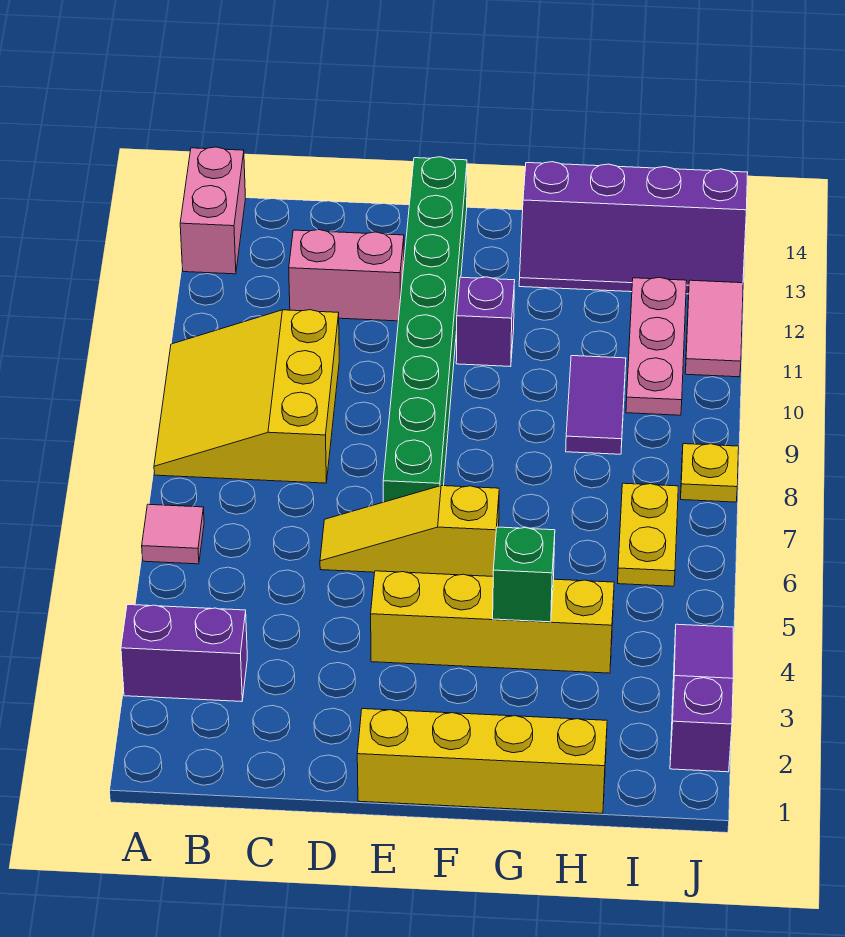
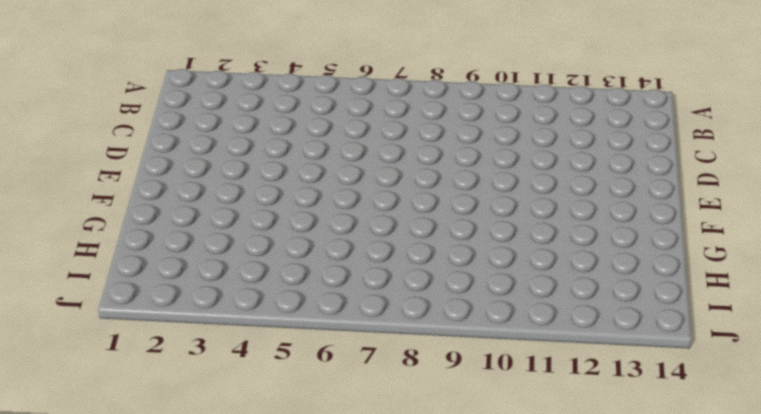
none -> purple brick A3:B3 level 1
none -> pink tile A6 level 1
none -> yellow slope A8:C10 level 1 top C

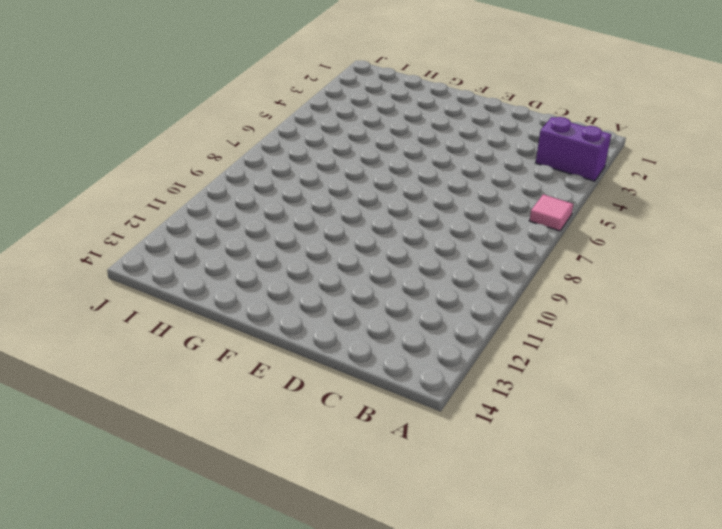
none -> yellow slope A8:C10 level 1 top C
none -> pink brick A13:A14 level 1
none -> pink brick C12:D12 level 1

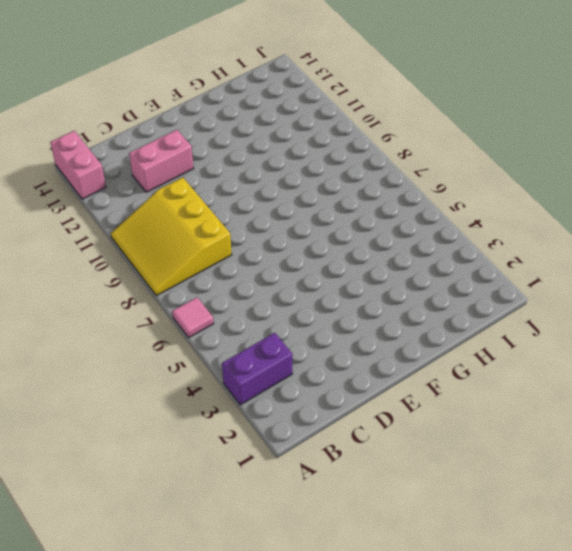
none -> yellow slope D6:F6 level 1 top F
none -> yellow brick E1:H1 level 1
none -> yellow brick E4:H4 level 1

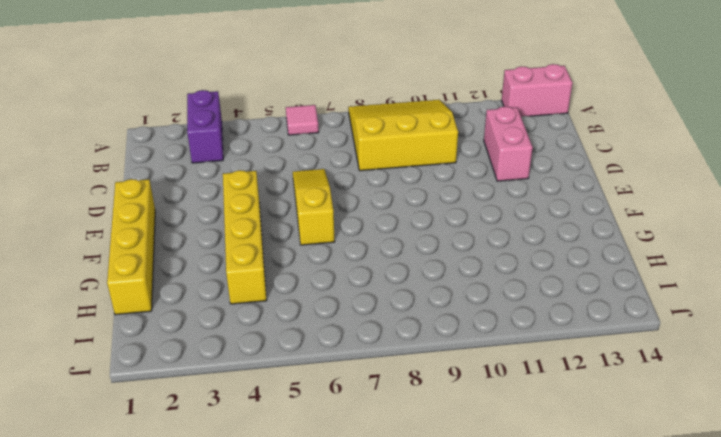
none -> green brick E7:E14 level 1
none -> purple brick F11 level 1
none -> purple slope G13:J14 level 1 top 14

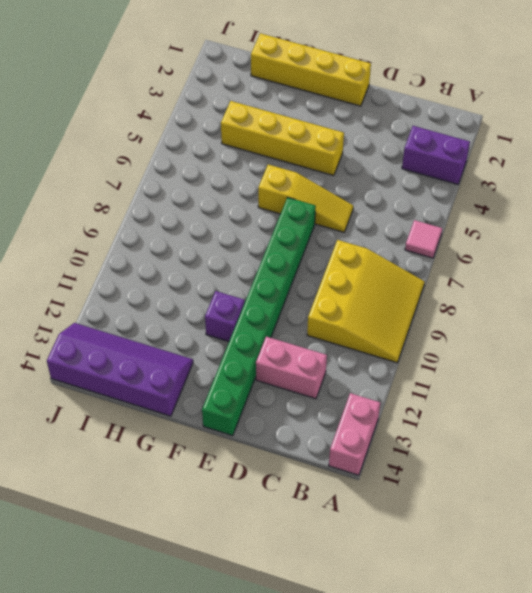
none -> purple tile H9:H10 level 1
none -> yellow plate I6:I7 level 1
none -> pink plate I10:I12 level 1

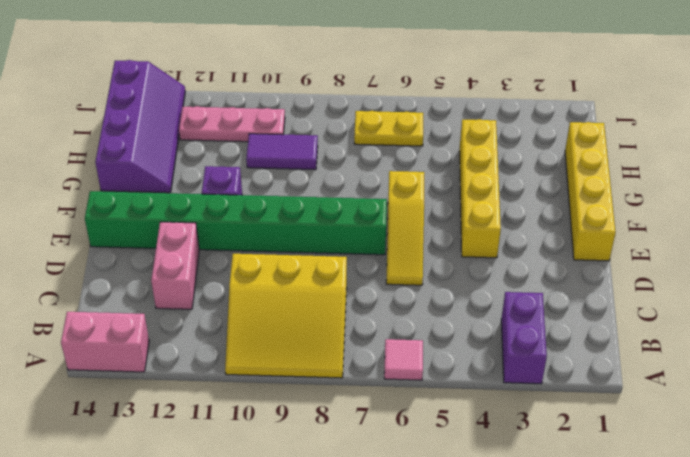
none -> purple slope J2:J4 level 1 top 2
none -> yellow plate J8 level 1
none -> pink tile J11:J12 level 1

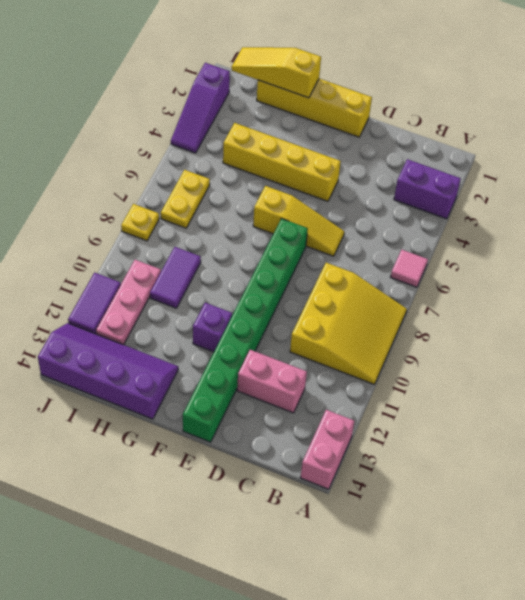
yellow slope G1:I1 level 2 top G -> none
purple tile J11:J12 level 1 -> pink tile J11:J12 level 1
none -> green brick G4 level 2

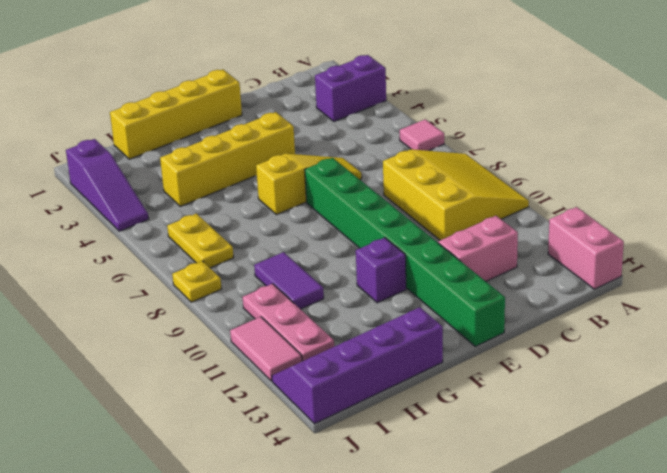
none -> green brick G4 level 2

